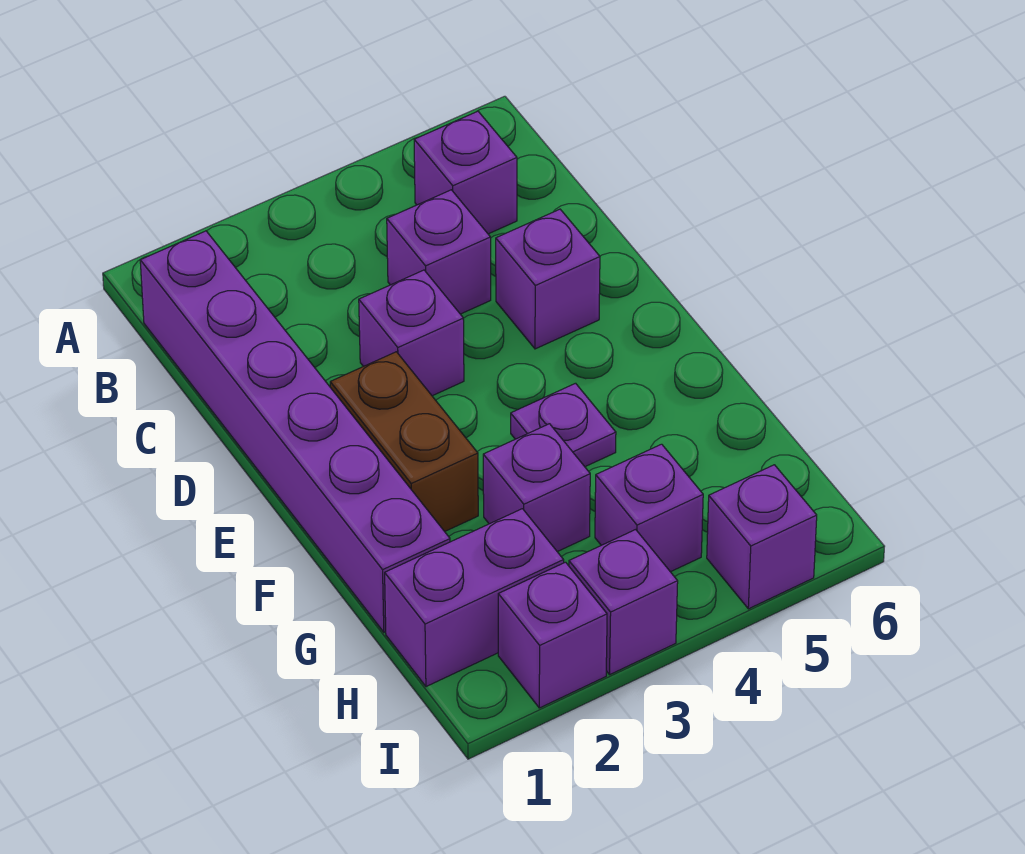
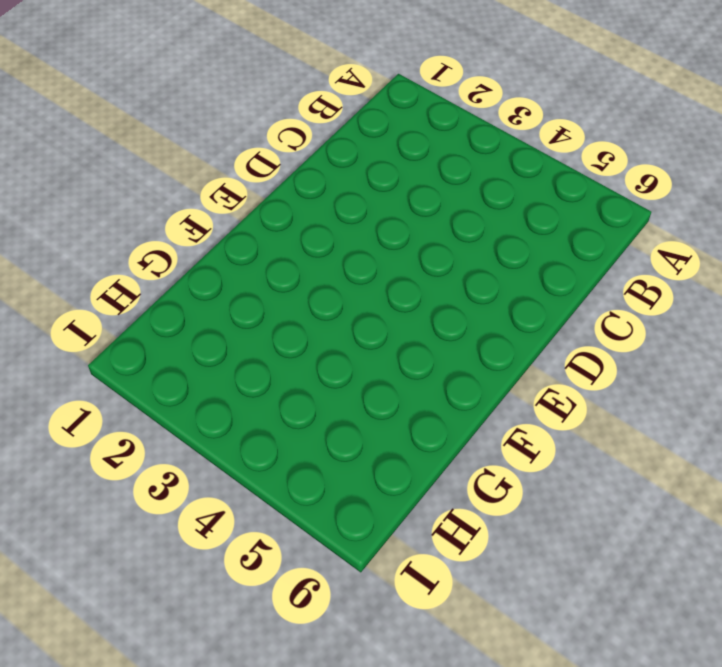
none -> purple brick B1:G1 level 1
none -> purple brick B5 level 1
none -> purple brick C4 level 1

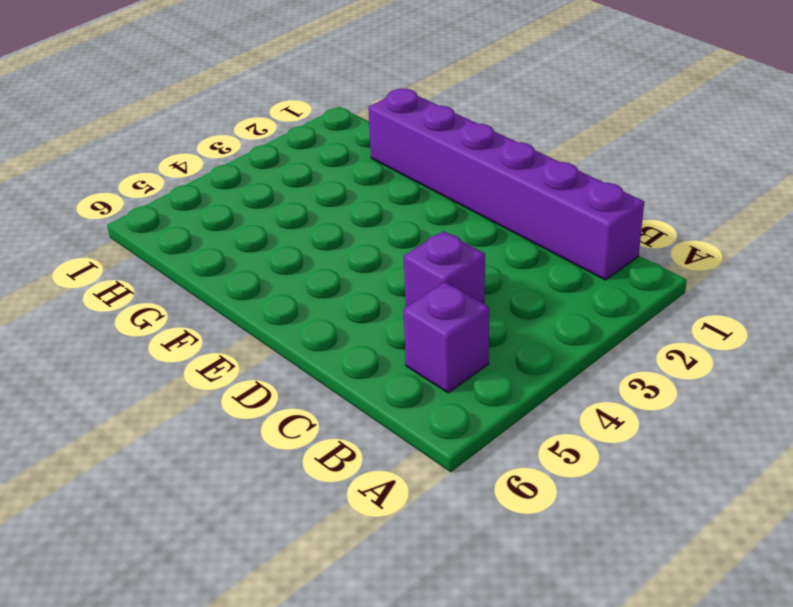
none -> purple brick D3 level 1
none -> purple brick D5 level 1
none -> brown brick E2:F2 level 1

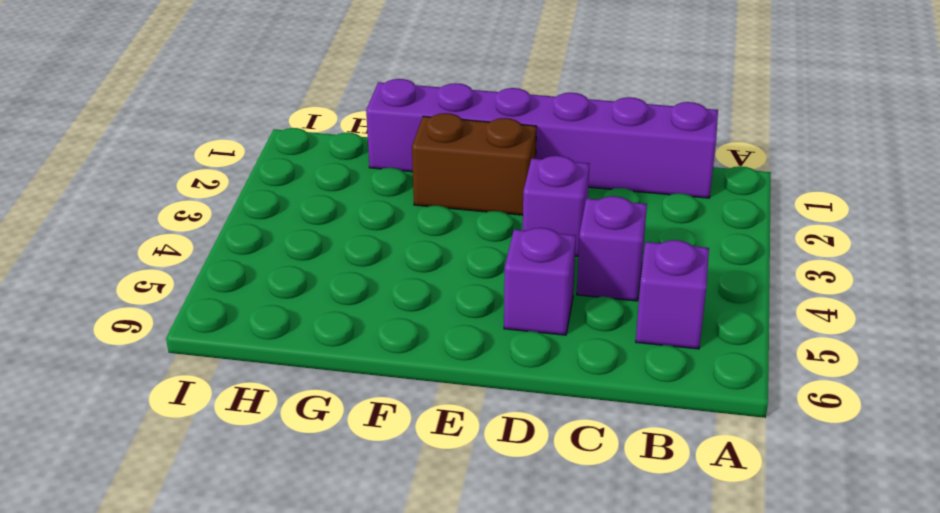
none -> purple plate F4 level 1
none -> purple brick G3 level 1
none -> purple brick H1:H2 level 1

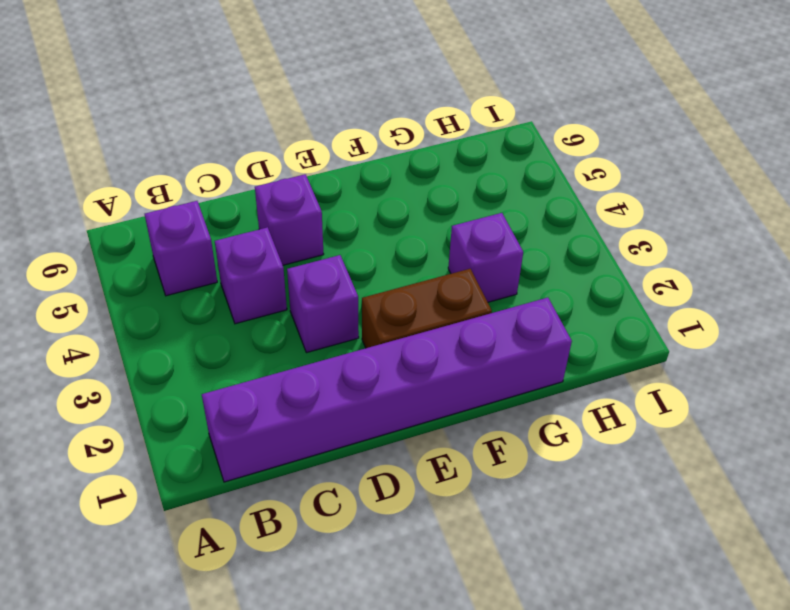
none -> purple plate F4 level 1
none -> purple brick H1:H2 level 1
none -> purple brick H4 level 1

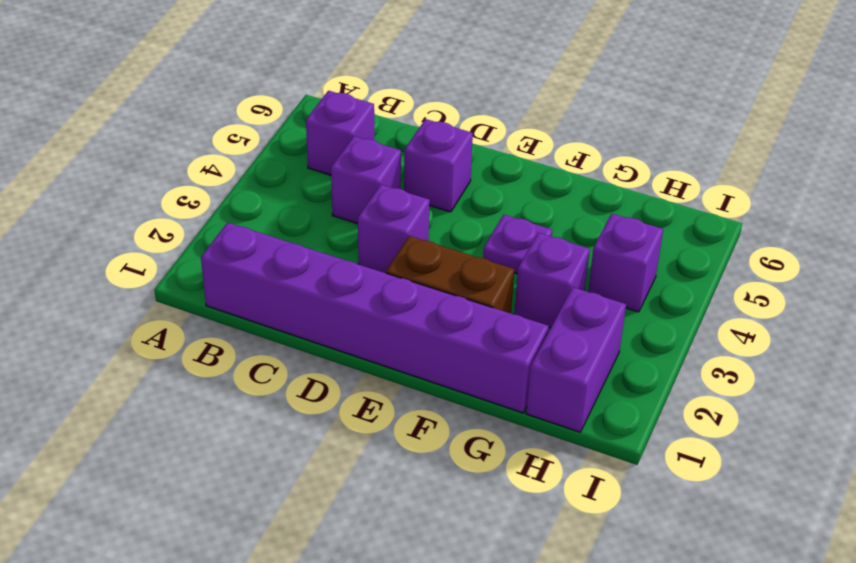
none -> purple brick I2 level 1
none -> purple brick I3 level 1
none -> purple brick I5 level 1

